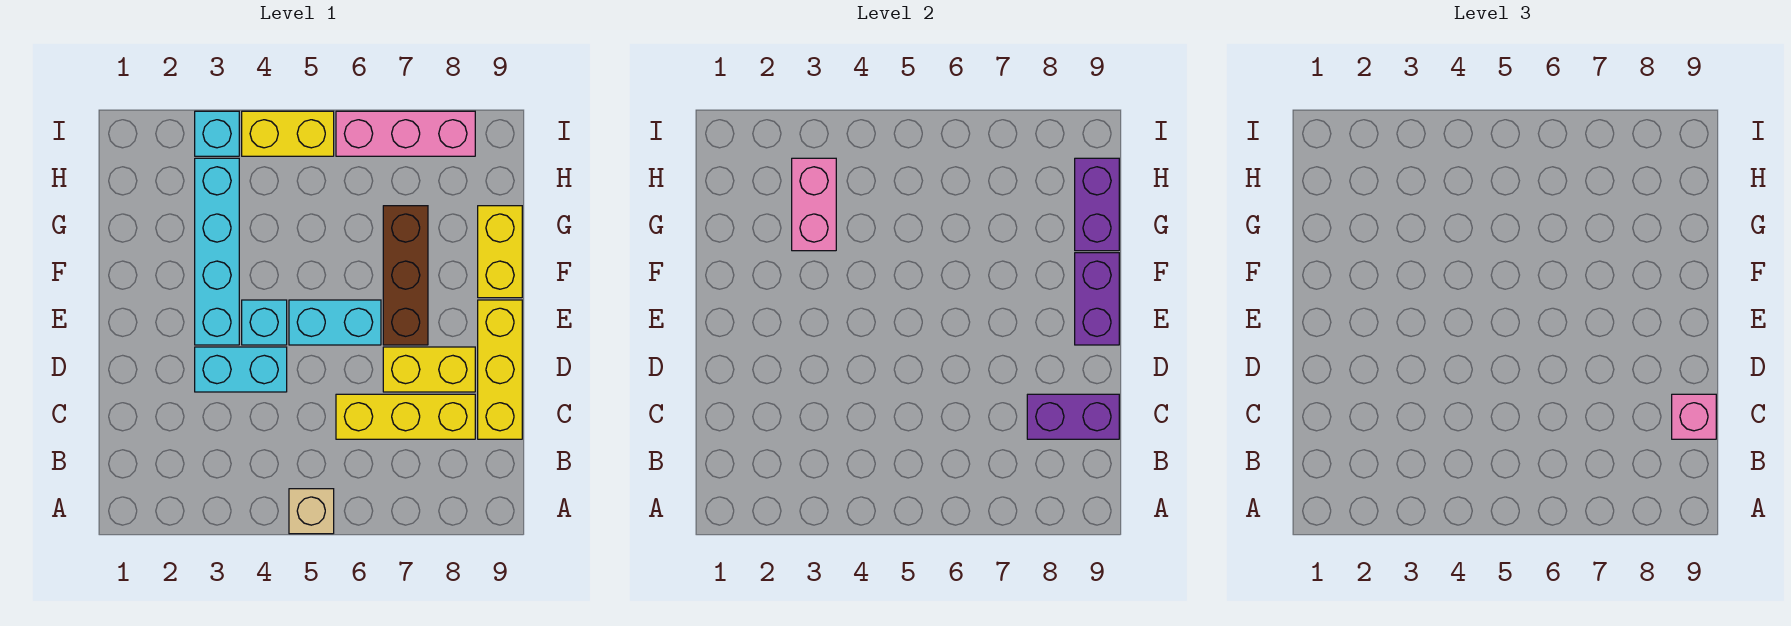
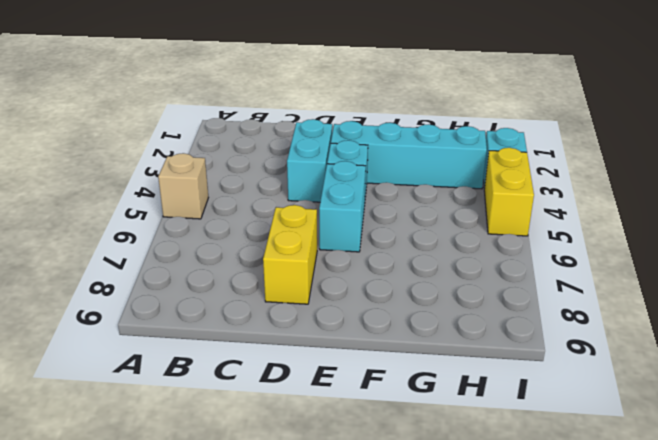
none -> yellow brick C6:C8 level 1
none -> yellow brick C9:E9 level 1
none -> brown brick E7:G7 level 1

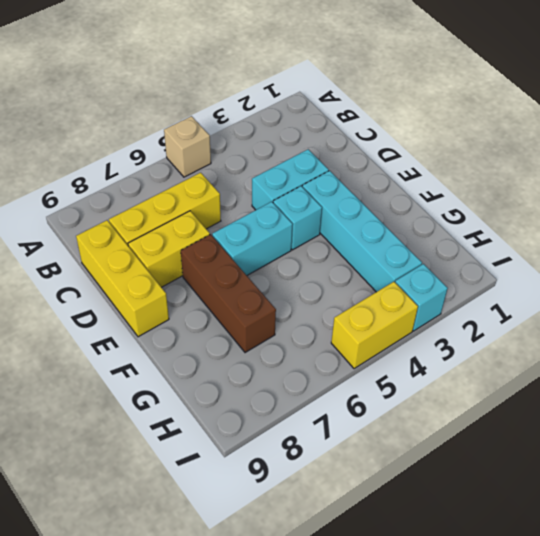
none -> yellow brick F9:G9 level 1
none -> pink brick I6:I8 level 1
none -> purple brick C8:C9 level 2

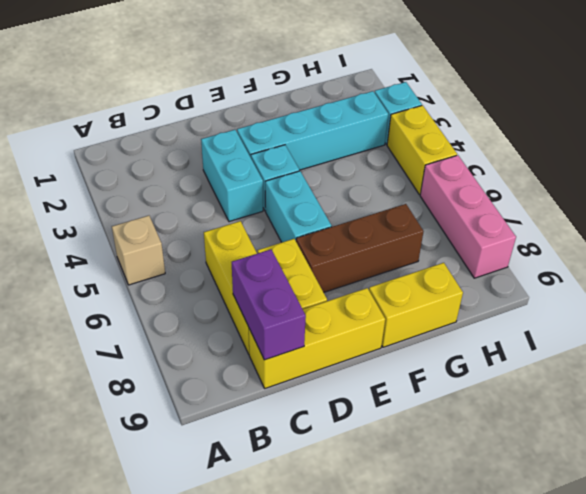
none -> purple brick E9:F9 level 2
none -> pink brick G3:H3 level 2
none -> purple brick G9:H9 level 2

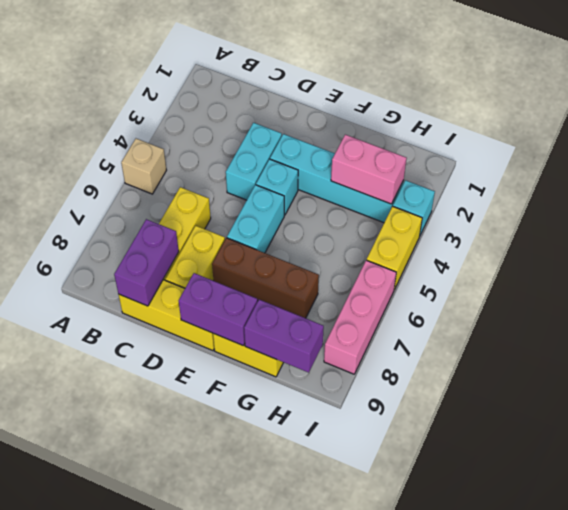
none -> pink brick C9 level 3

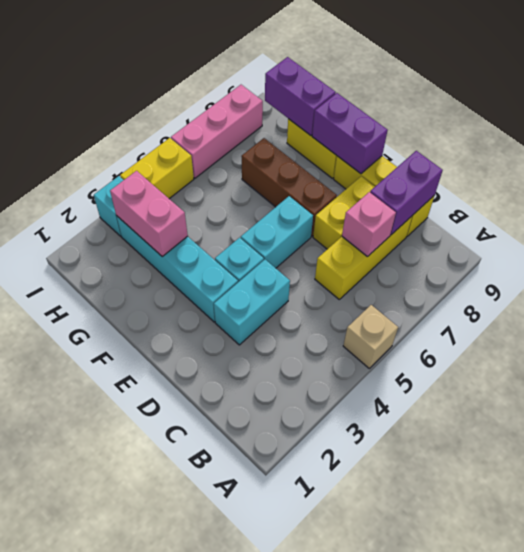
pink brick C7 level 2 -> pink brick C9 level 3

